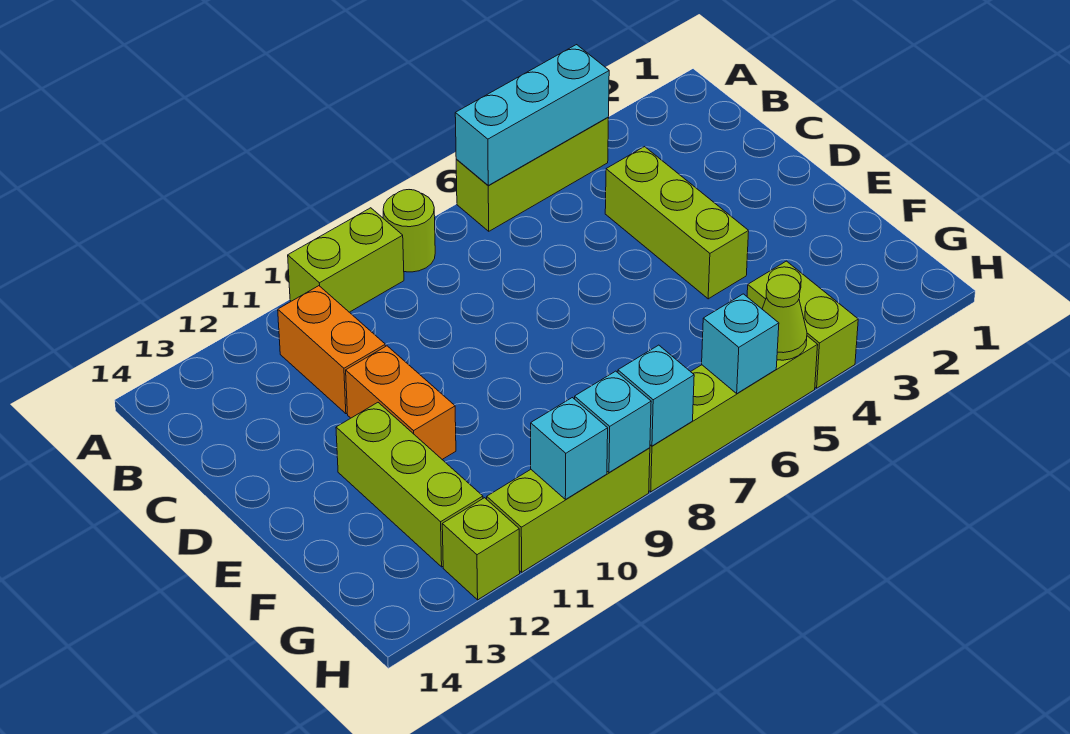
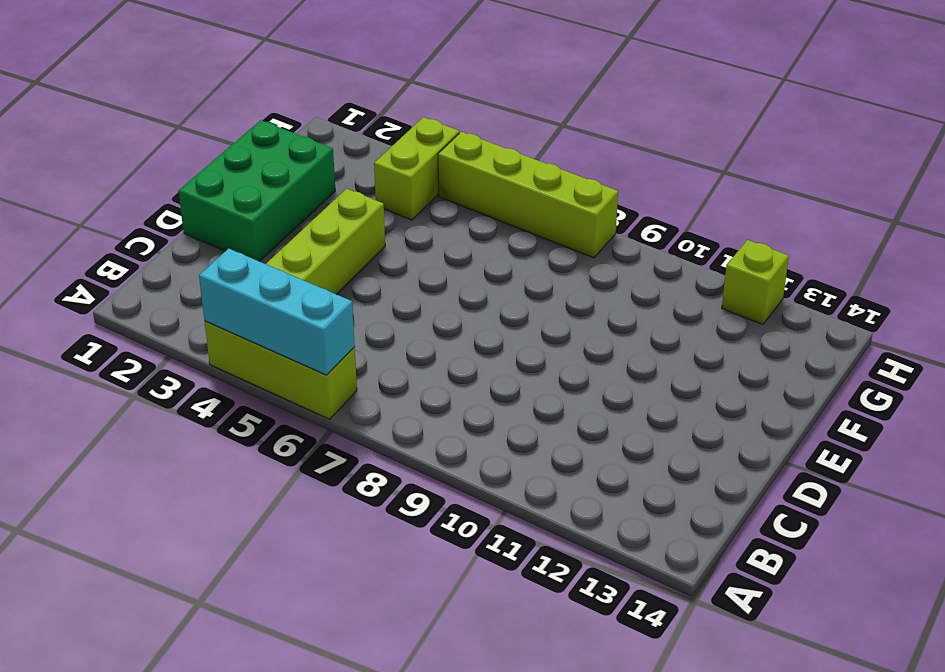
green brick D1:F2 level 1 -> none
none -> lime round brick A8 level 1
none -> lime brick A9:A10 level 1
none -> orange brick B11:C11 level 1

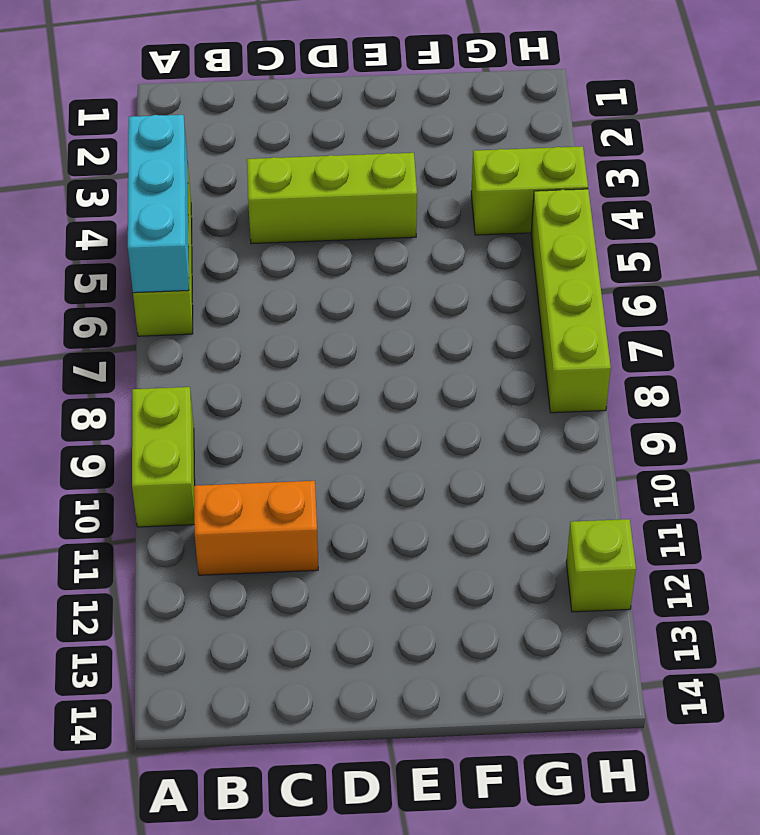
none -> lime round brick A8 level 1
none -> orange brick D11:E11 level 1
none -> lime brick E12:G12 level 1

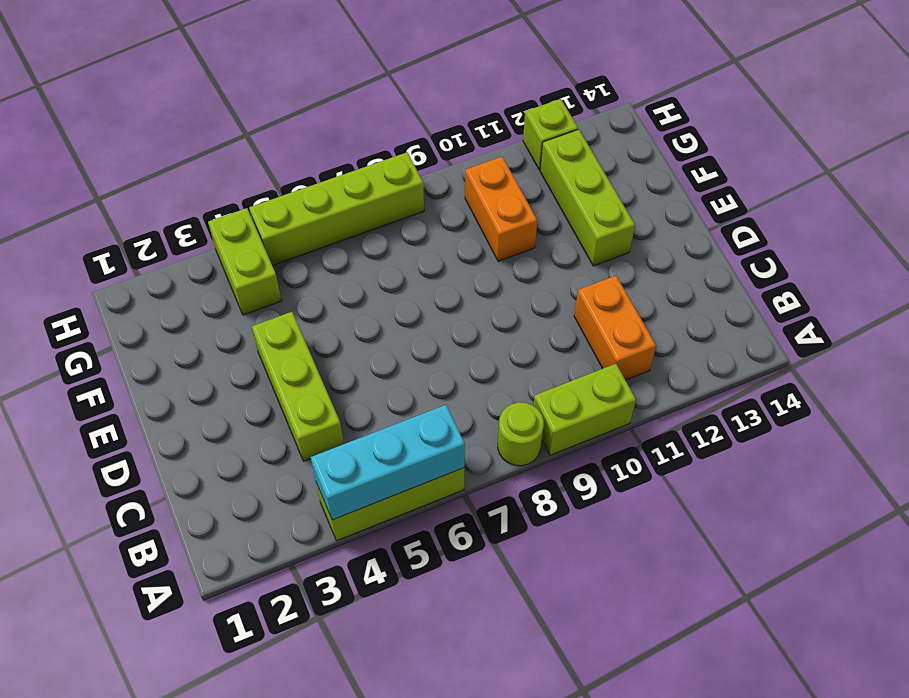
orange brick F10:G10 level 1 -> orange brick D11:E11 level 1
none -> lime brick H9:H11 level 1
none -> lime cone H5 level 2
none -> cyan brick H6 level 2

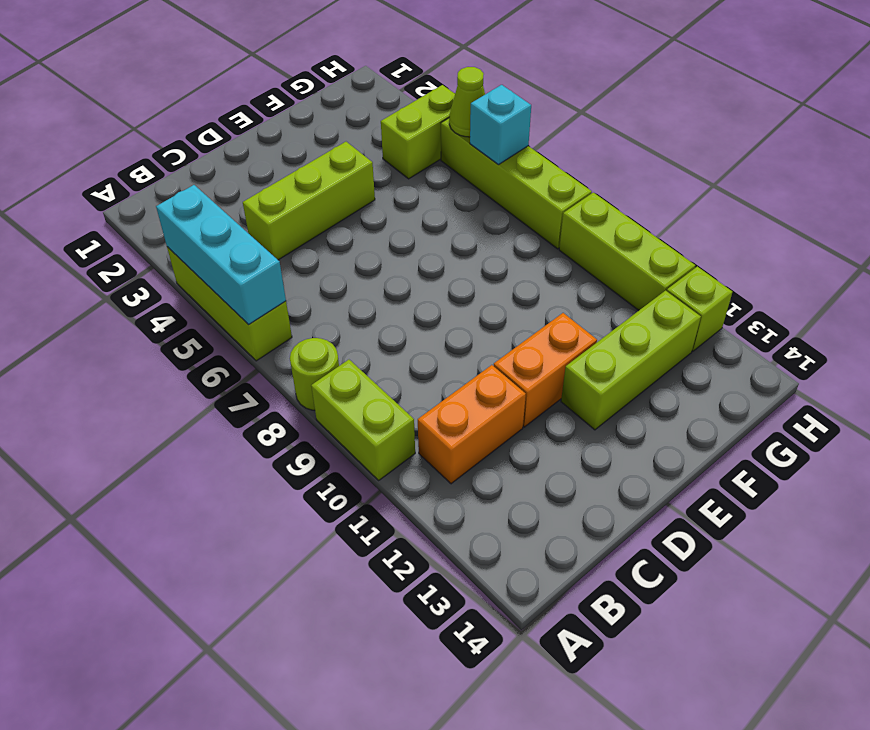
none -> cyan brick H8 level 2
none -> cyan brick H9 level 2
none -> cyan brick H10 level 2

